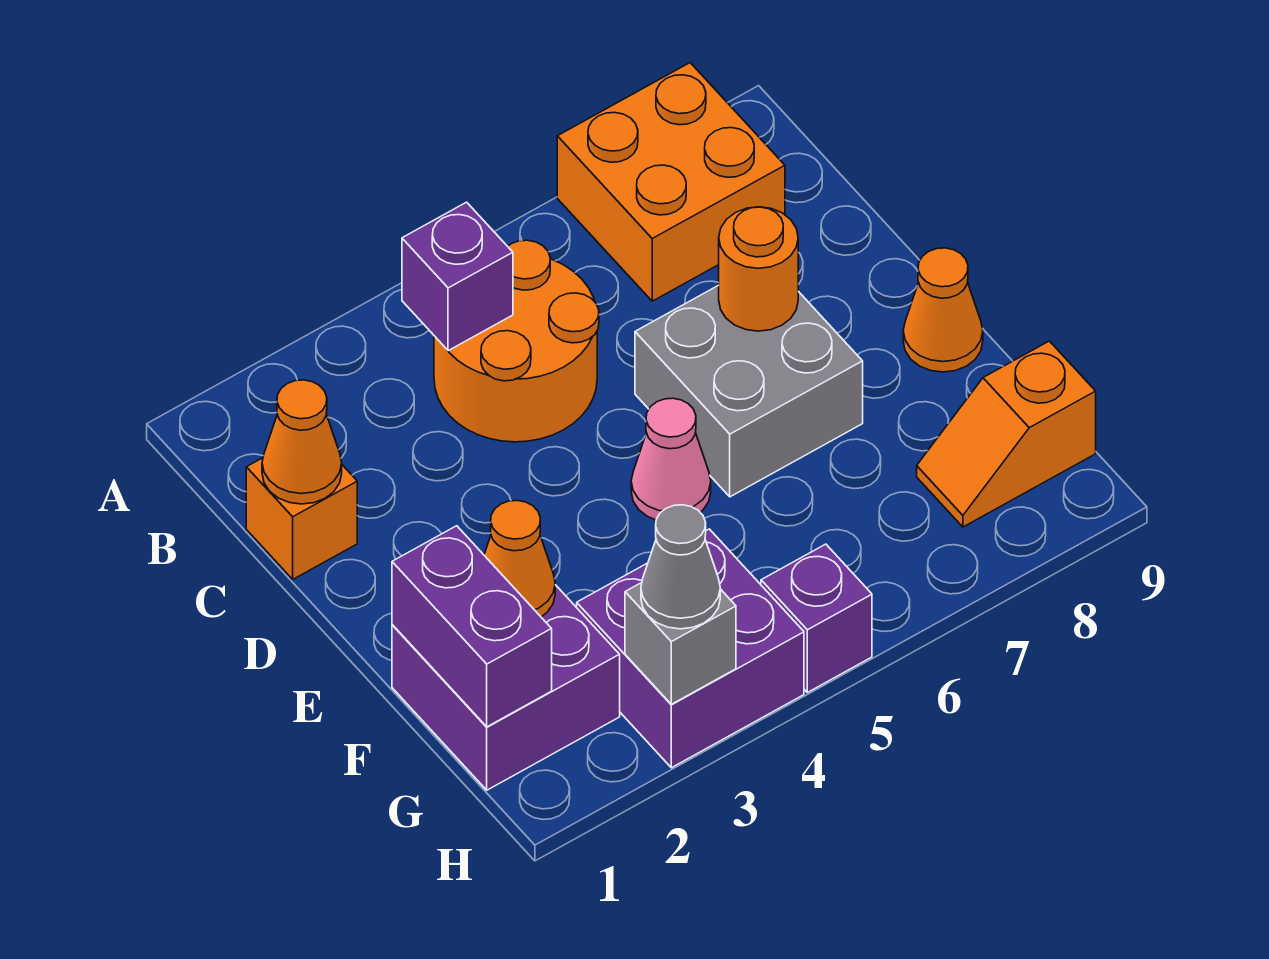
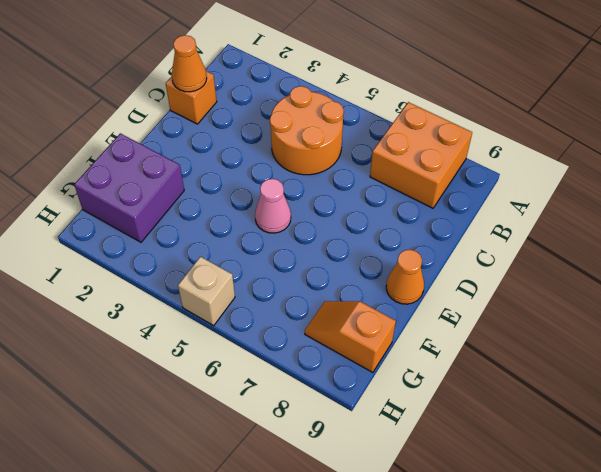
tan brick H5 level 1 -> purple brick H5 level 1
none -> grey brick D6:E7 level 1
none -> purple brick G3:H4 level 1
none -> purple brick B4 level 2

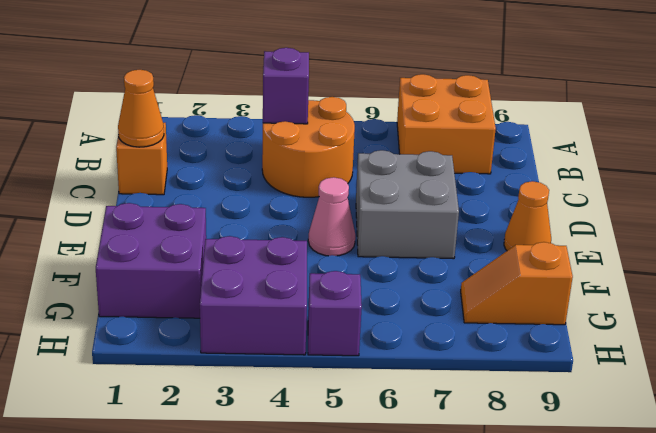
none -> orange round brick D7 level 2
none -> purple brick F1:G1 level 2
none -> orange cone F2 level 2

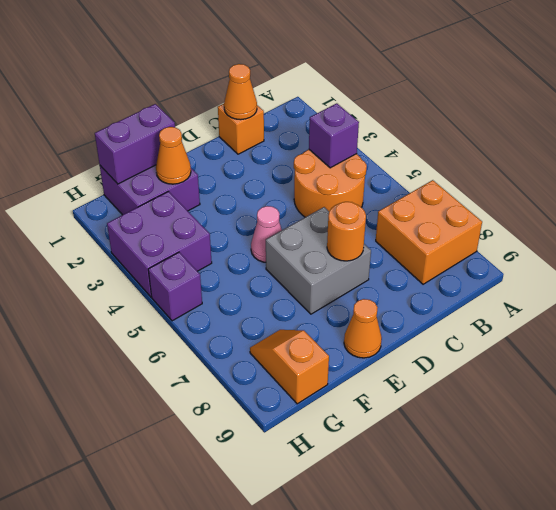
none -> grey brick H3 level 2
none -> grey cone H3 level 3

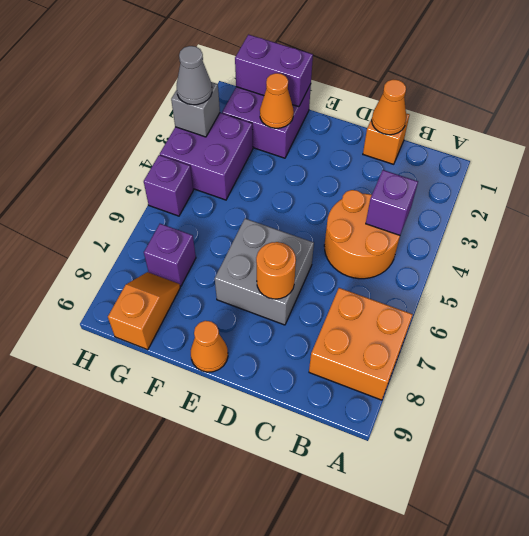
purple brick G7 level 1 -> none
none -> pink cone E5 level 1

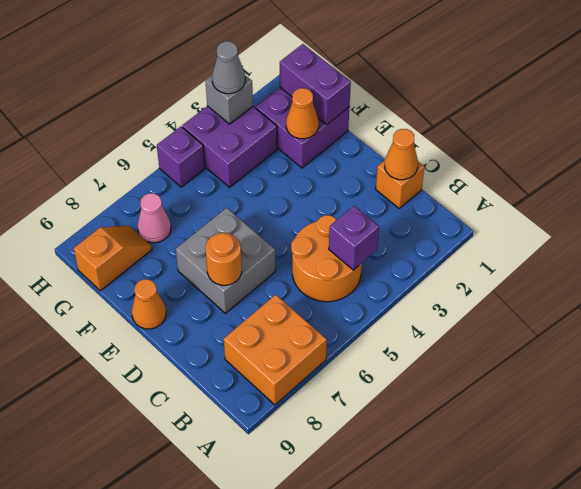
pink cone G7 level 1 -> pink cone E5 level 1

